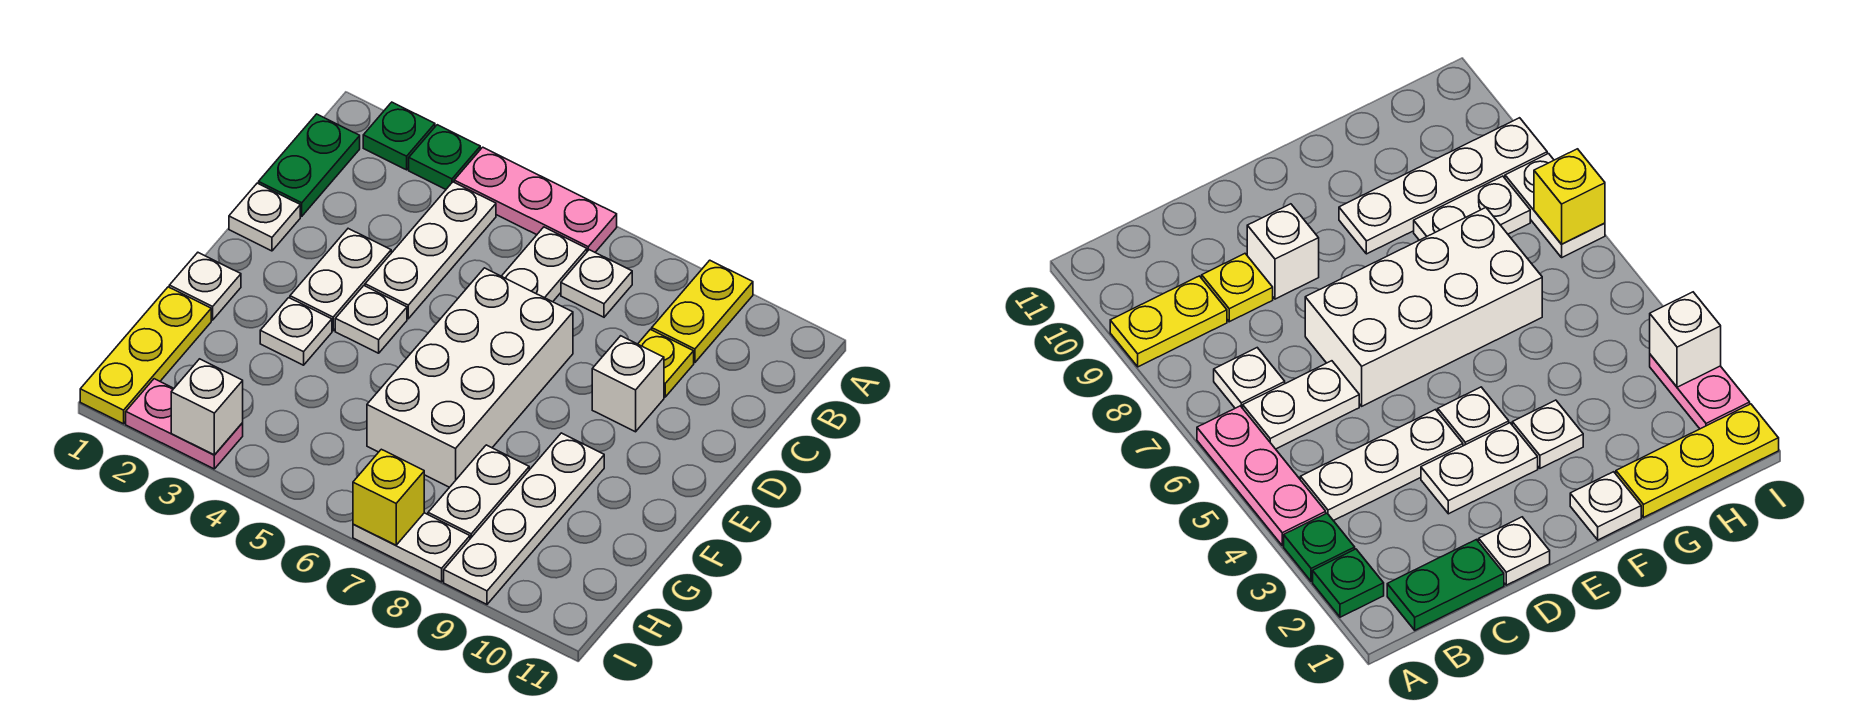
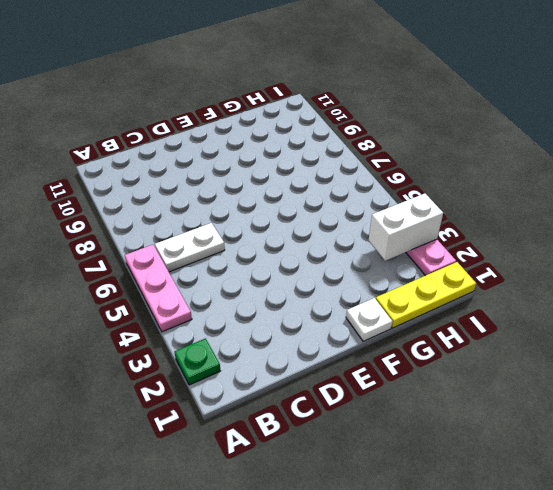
white brick H3:I3 level 2 -> white brick I3 level 2
none -> green plate A3 level 1
none -> yellow plate A9:B9 level 1
none -> green plate B1:C1 level 1

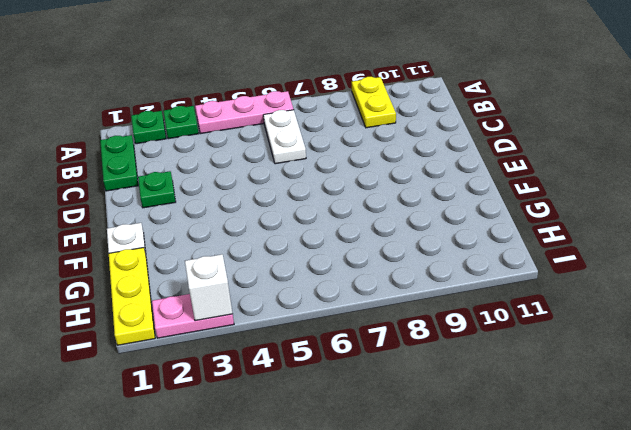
green plate D2 level 1 -> none
none -> white plate B4:D4 level 1
none -> white plate B7 level 1
none -> yellow plate C9 level 1

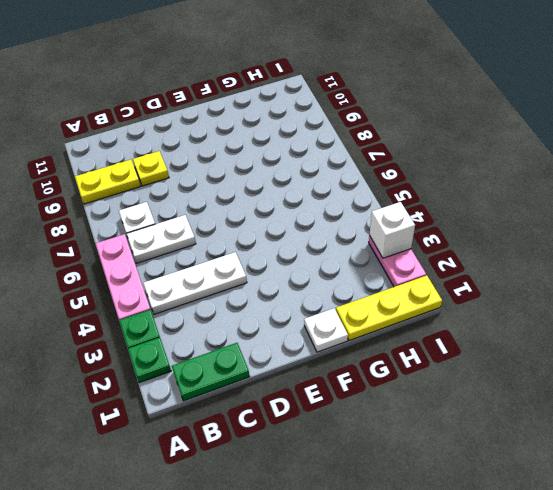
none -> white plate D1 level 1
none -> white plate D3:E3 level 1
none -> white brick D6:G7 level 1

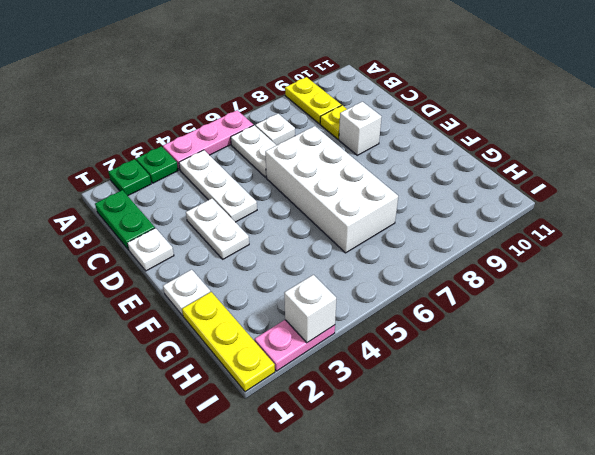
none -> white plate E4 level 1
none -> white plate F3 level 1
none -> white plate F9:I9 level 1

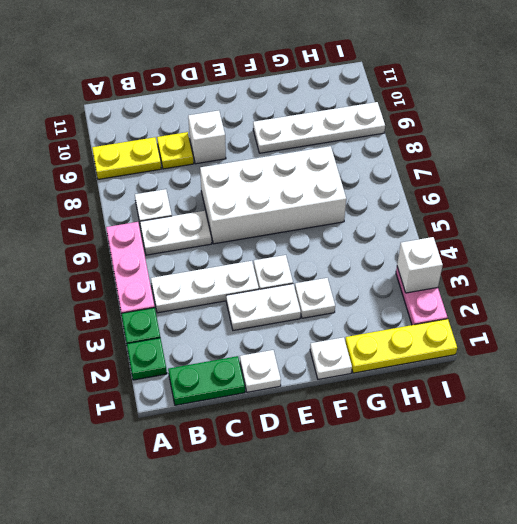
none -> white plate G8:H8 level 1
none -> white plate I7:I8 level 1
none -> yellow brick I7 level 2

